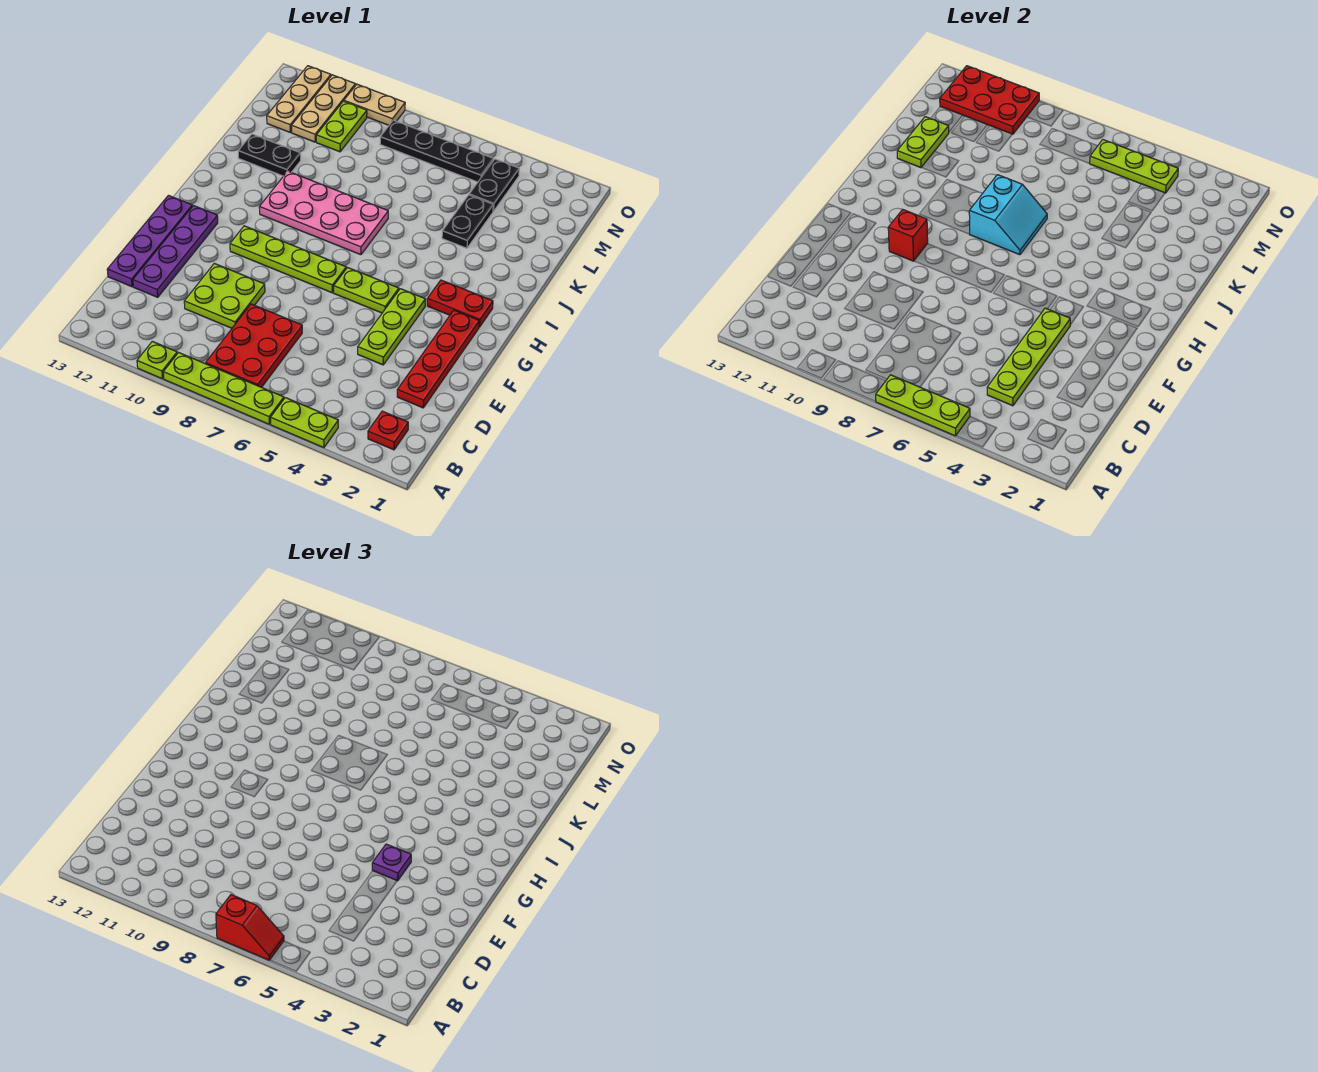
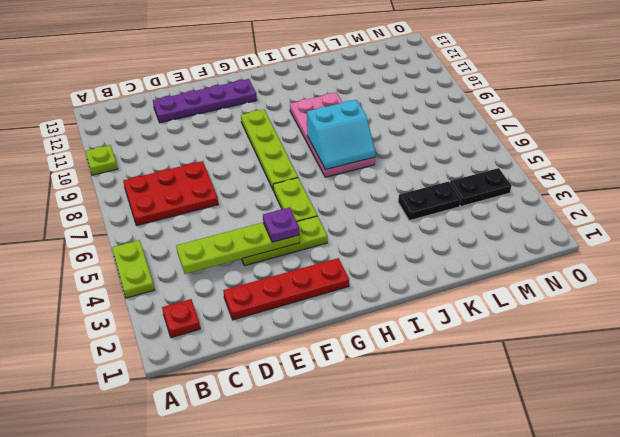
none -> lime plate A6:A9 level 1
none -> lime plate D9:E10 level 1
none -> purple plate D13:G13 level 1
none -> red plate H2:H3 level 1

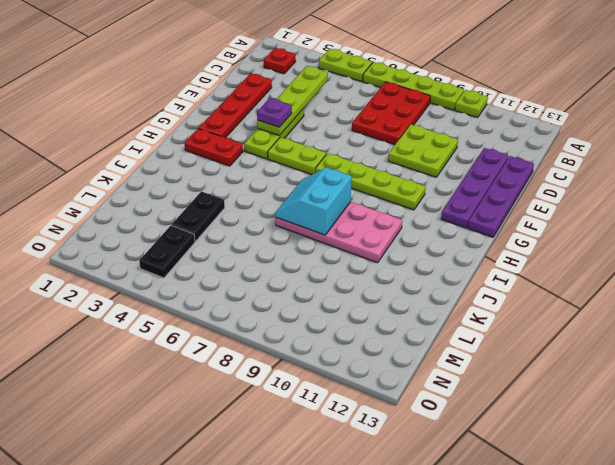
none -> black plate K11:K12 level 1
none -> lime plate M10:N10 level 1
none -> tan plate M11:O11 level 1
none -> tan plate M12:O12 level 1

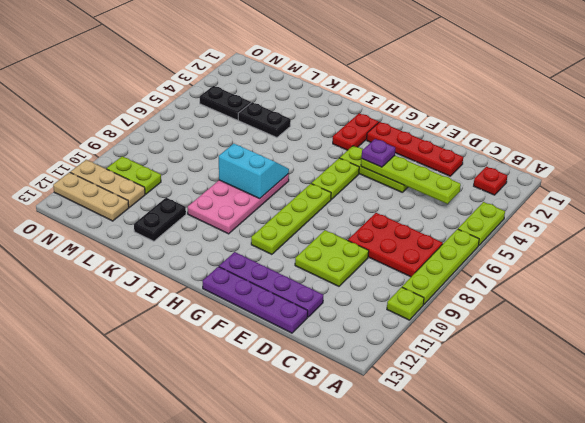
none -> black plate N5:N8 level 1
none -> tan plate O9:O10 level 1
none -> lime plate A5:A7 level 2
none -> red brick G10 level 2

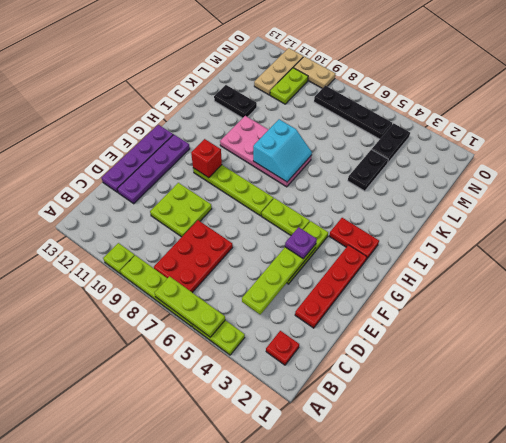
none -> tan plate M12:O12 level 1
none -> lime plate K12:L12 level 2
none -> lime plate N4:N6 level 2
none -> red plate N10:O12 level 2

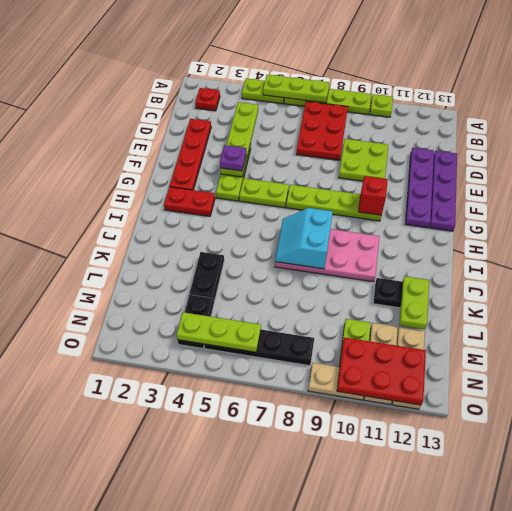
none -> red slope A6:A7 level 3 top 7

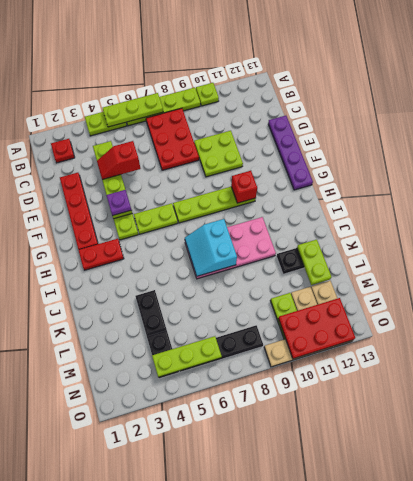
red slope D4:D5 level 3 top 5 -> red slope A6:A7 level 3 top 7
none -> purple plate D12:G12 level 1

